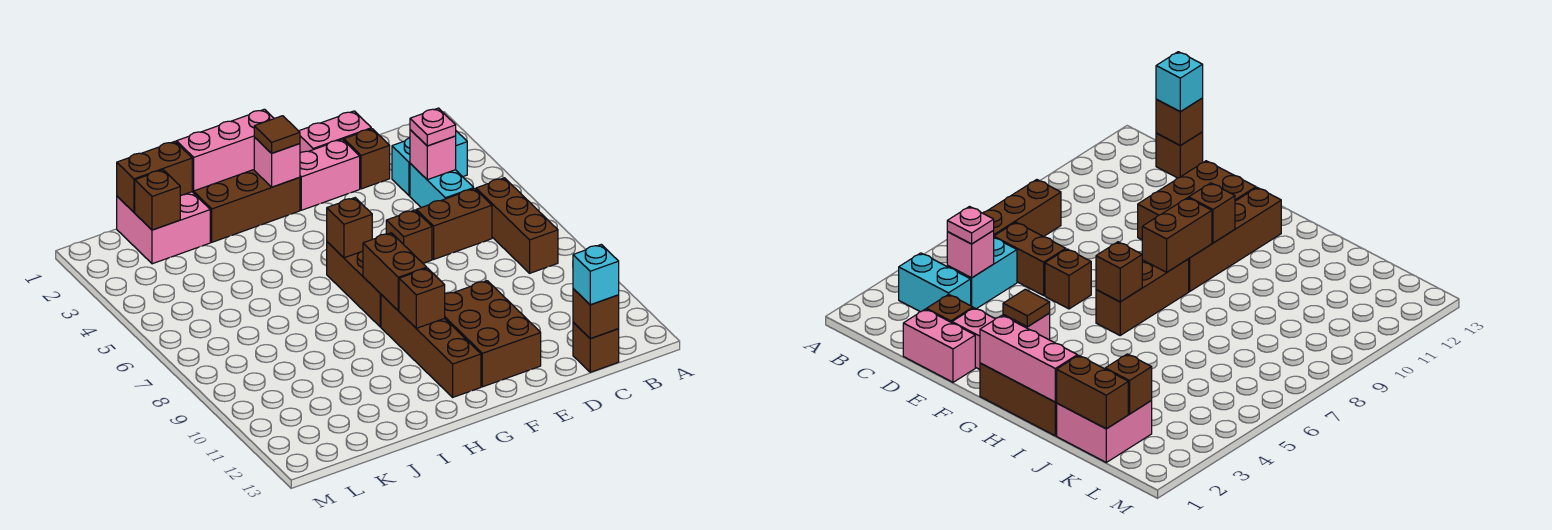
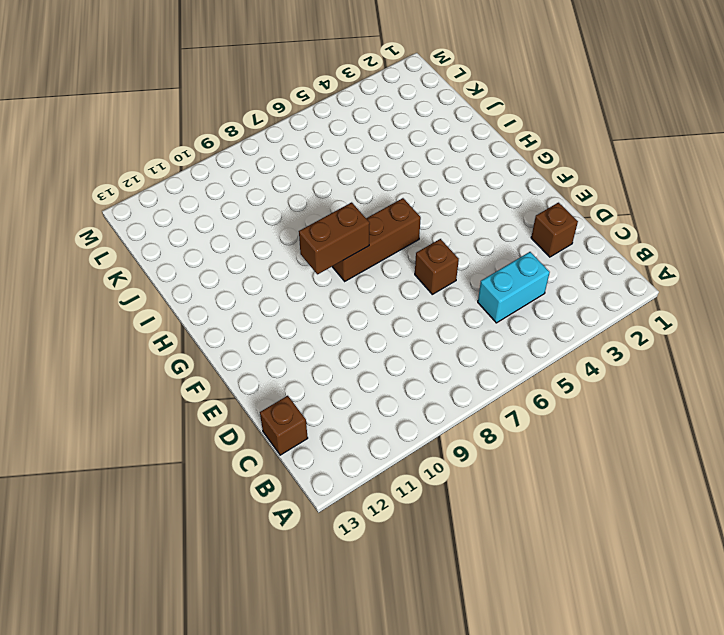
none -> cyan brick B3:C3 level 1
none -> brown brick B6:B8 level 1
none -> brown brick C6:D6 level 1

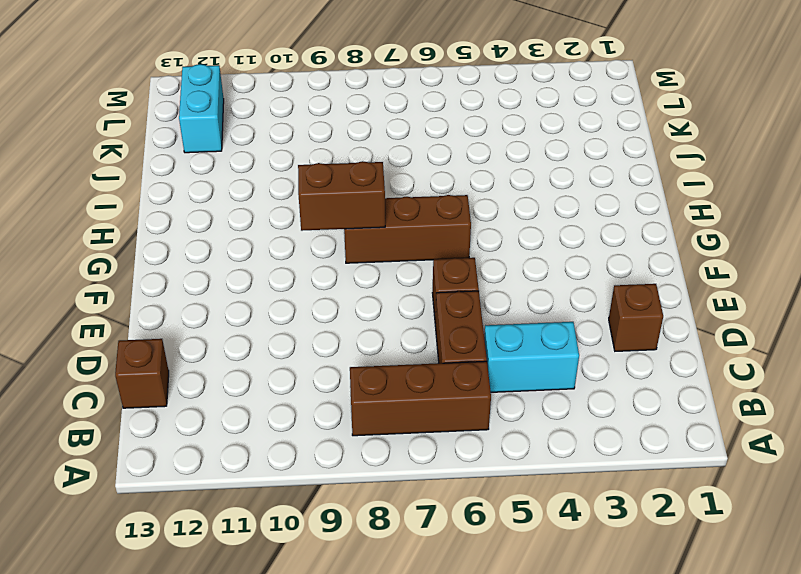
cyan brick K12:L12 level 1 -> cyan brick B3:C3 level 1
none -> pink brick D1:E1 level 1
none -> pink brick E2:F2 level 1
none -> brown brick E10:F12 level 1

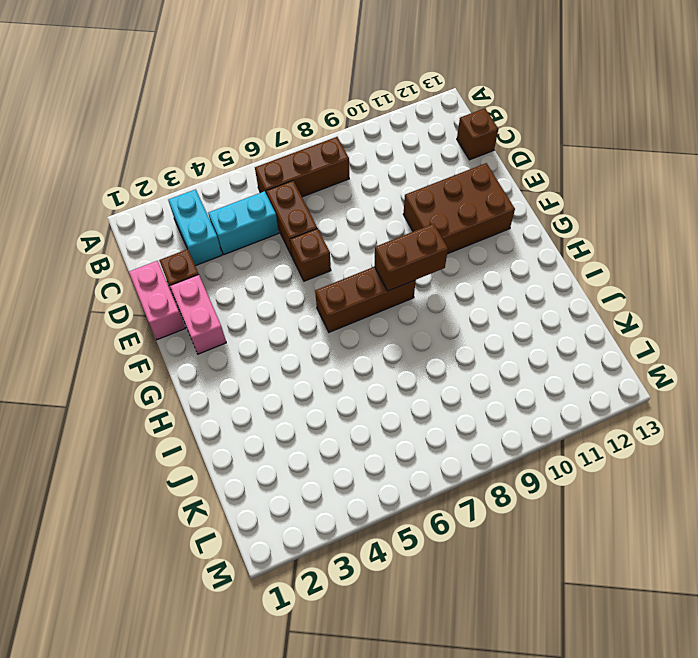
none -> brown brick G1:I2 level 1
none -> brown brick G9:G12 level 1
none -> pink brick J1:K2 level 1

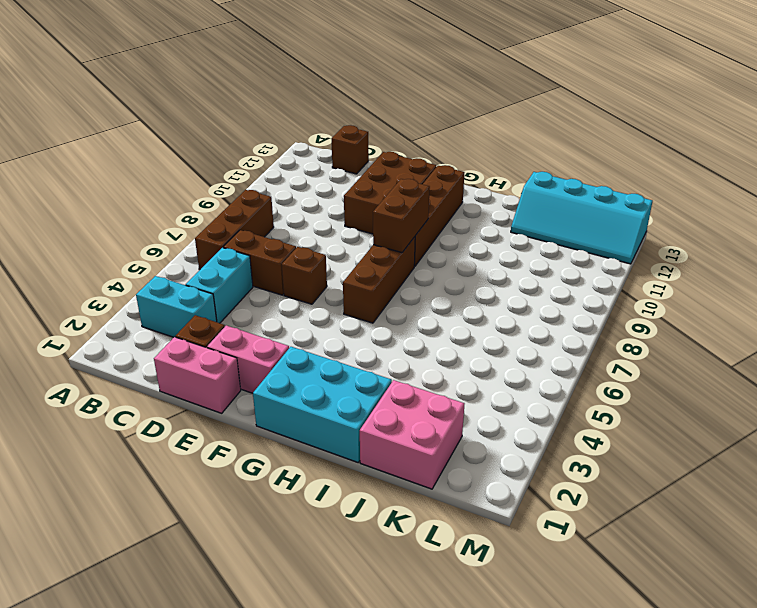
cyan brick G1:I2 level 1 -> brown brick G1:I2 level 1
cyan slope J12:M13 level 1 top 13 -> none
none -> pink brick C4 level 2
none -> brown brick C13 level 2
none -> pink brick G1:I1 level 2

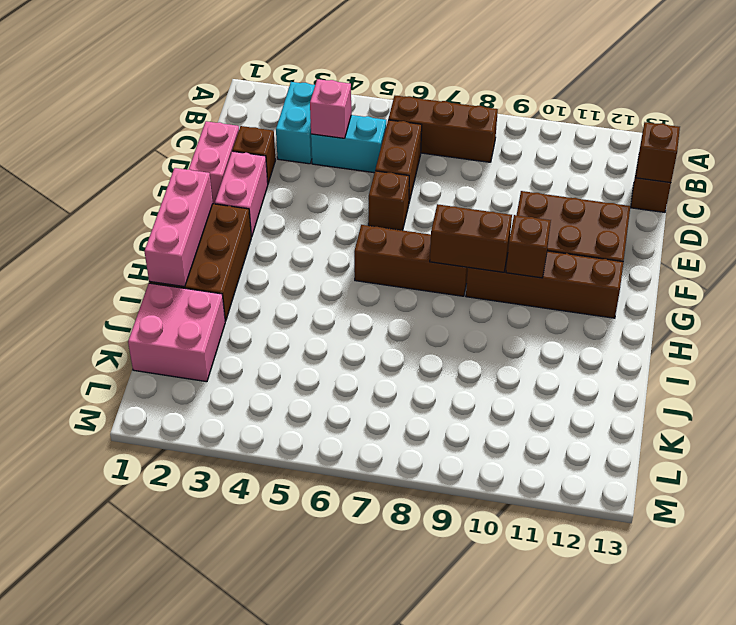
none -> pink brick G2 level 2
none -> brown brick G6 level 2
none -> brown brick J1:K1 level 2

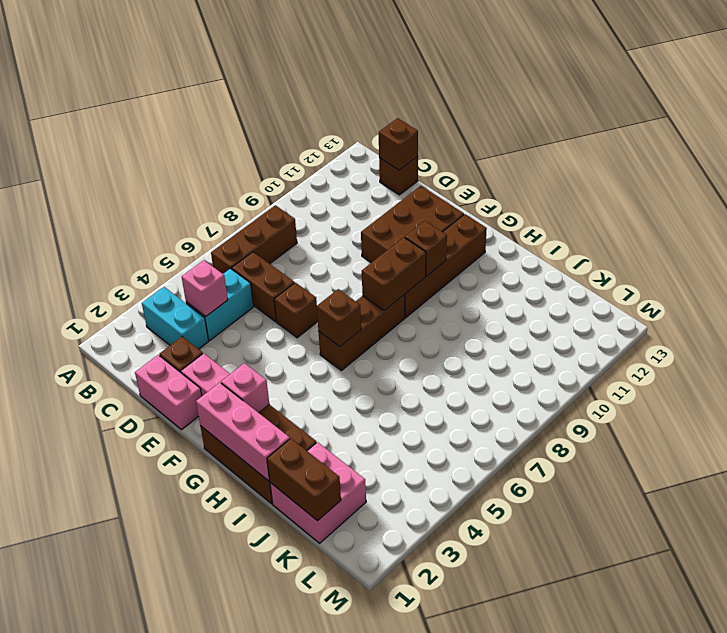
none -> brown brick K2 level 2
none -> pink plate C4 level 3
none -> cyan brick C13 level 3

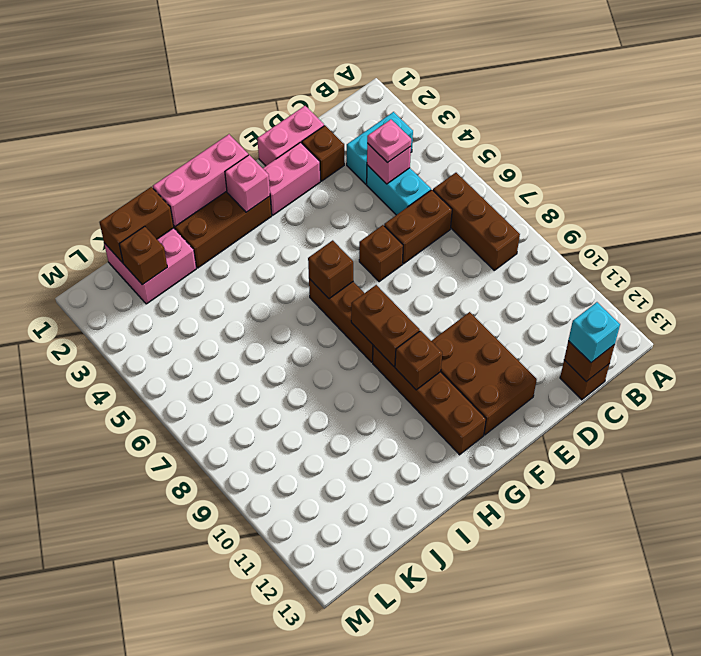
none -> brown tile G2 level 3

